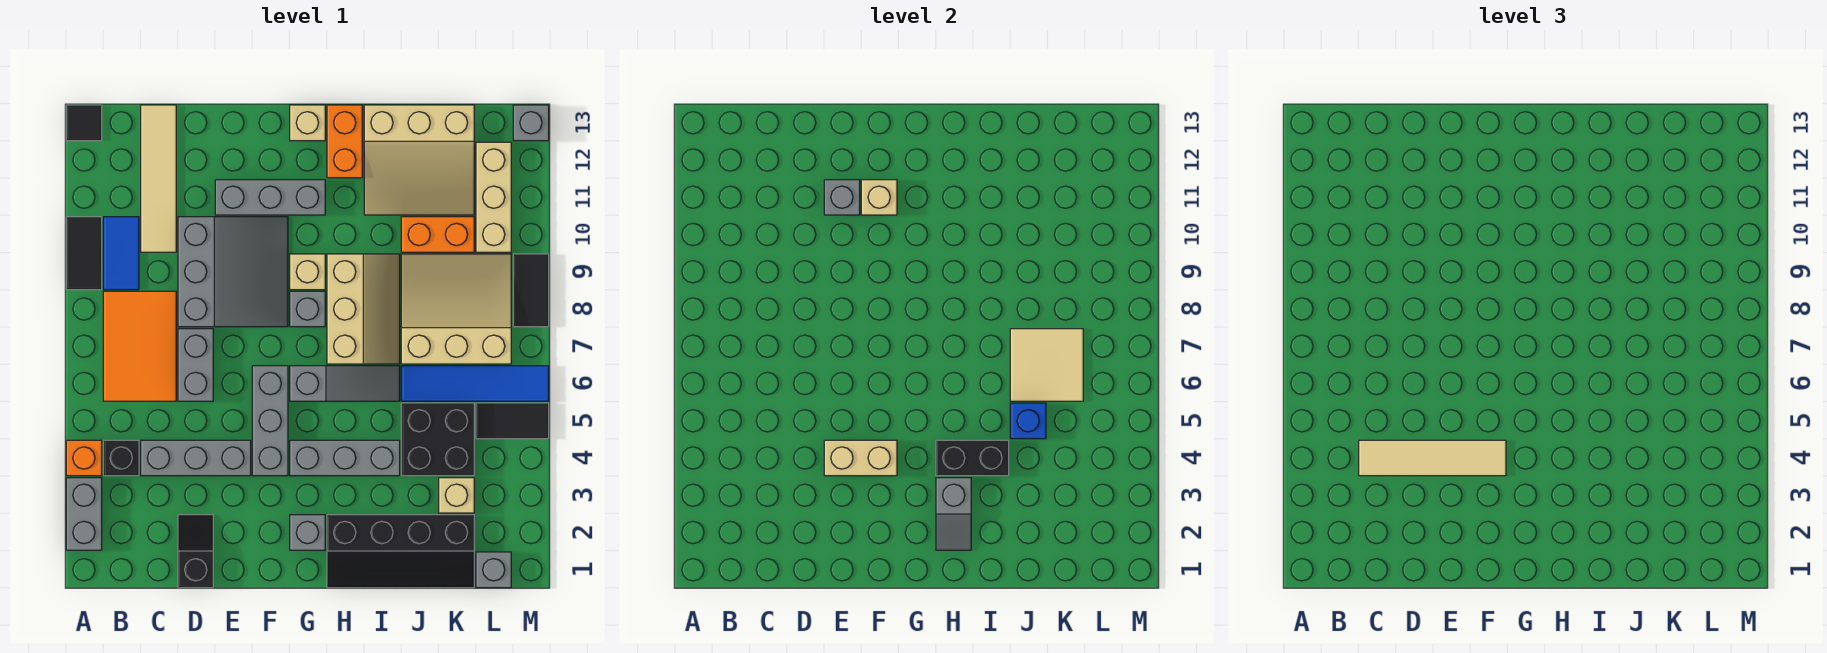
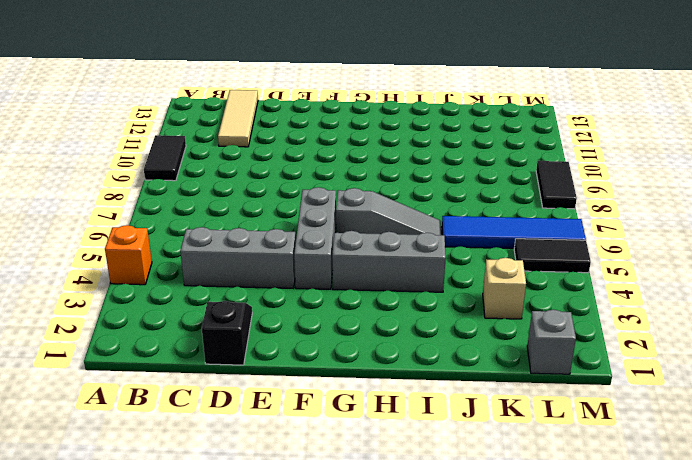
tan tile C11:C13 level 1 -> tan tile C10:C13 level 1
none -> grey brick A2:A3 level 1
none -> black tile A13 level 1
none -> black brick B4 level 1
none -> orange tile B6:C8 level 1

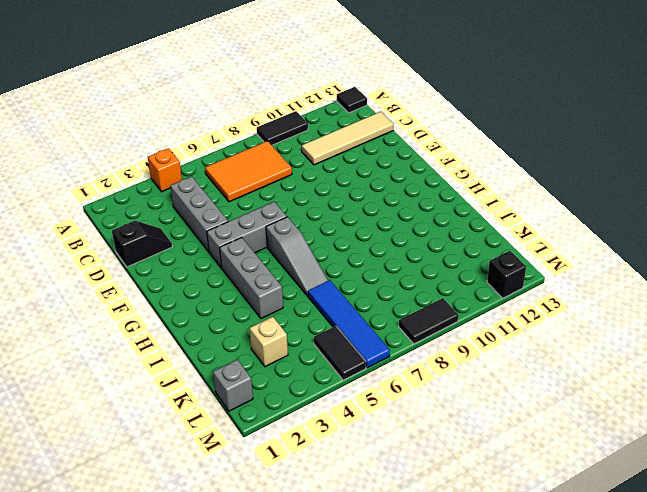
black brick M12 level 1 -> black brick B4 level 1
none -> grey brick A2:A3 level 1
none -> blue tile B9:B10 level 1
none -> grey brick D6:D7 level 1
none -> grey slope D8:F10 level 1 top D

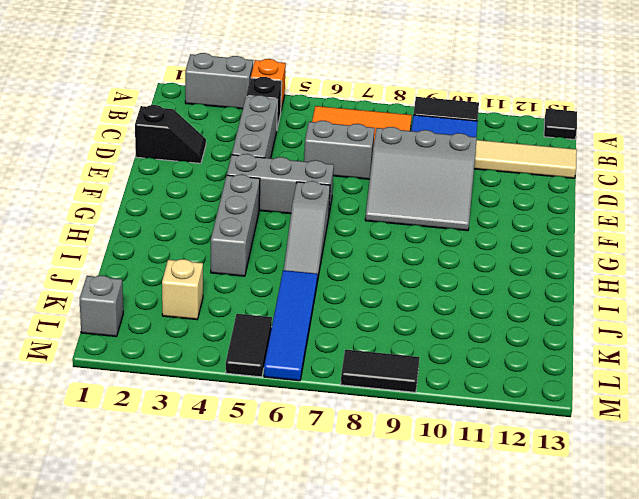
none -> grey brick E11:G11 level 1
none -> grey brick G2 level 1
none -> grey brick G8 level 1
none -> tan brick G9 level 1

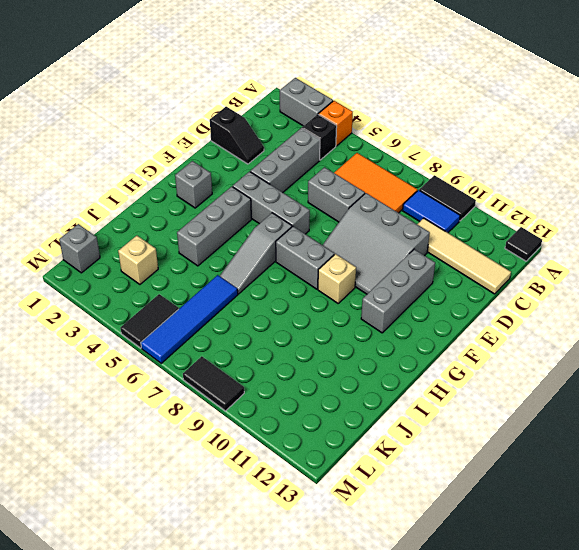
grey brick G7:G8 level 1 -> grey brick G8 level 1
none -> tan brick G13 level 1
none -> black slope H1:K2 level 1 top 2
none -> tan slope H7:I9 level 1 top H
none -> orange brick H12:H13 level 1

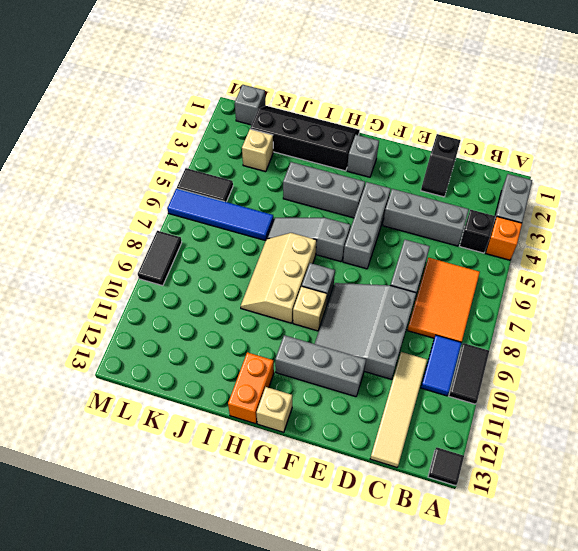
none -> tan slope I11:K13 level 1 top 13
none -> black brick J4:K5 level 1
none -> tan slope J7:L9 level 1 top 7
none -> orange brick J10:K10 level 1

